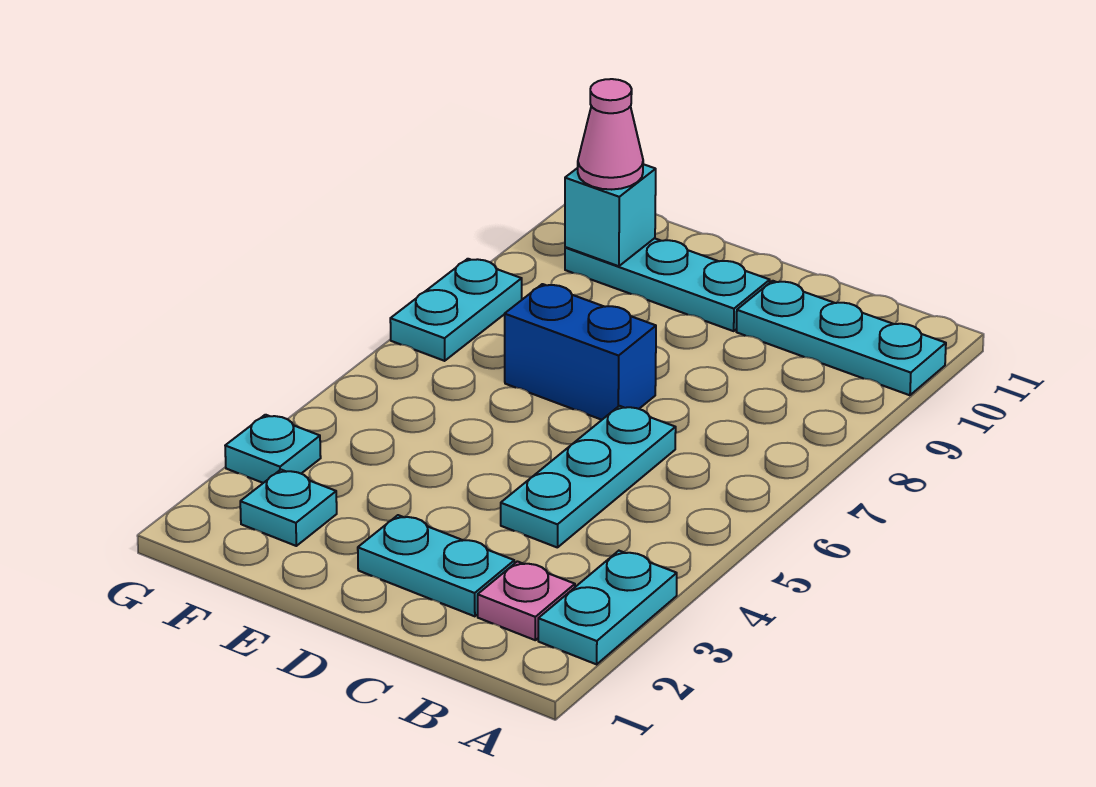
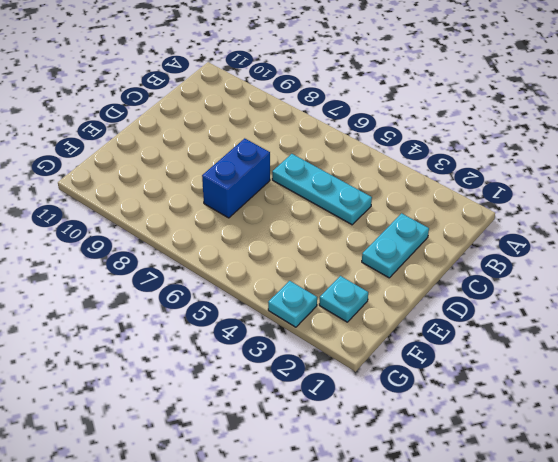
none -> cyan plate A2:A3 level 1
none -> cyan plate A10:C10 level 1
none -> pink plate B2 level 1

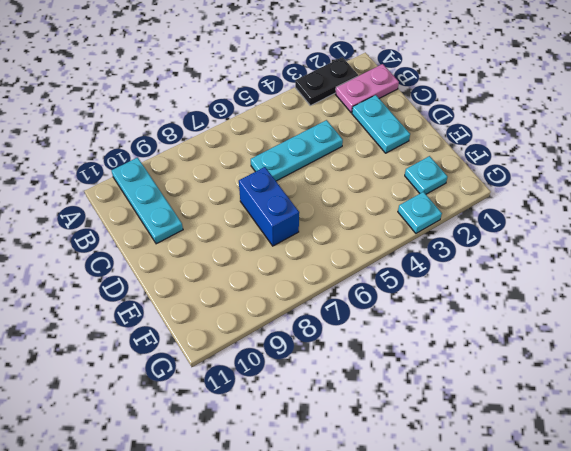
black plate A2:A3 level 1 -> cyan plate A2:A3 level 1
pink plate B1:B2 level 1 -> pink plate B2 level 1
none -> cyan plate D10:F10 level 1
none -> cyan plate G7:G8 level 1
none -> cyan brick F10 level 2

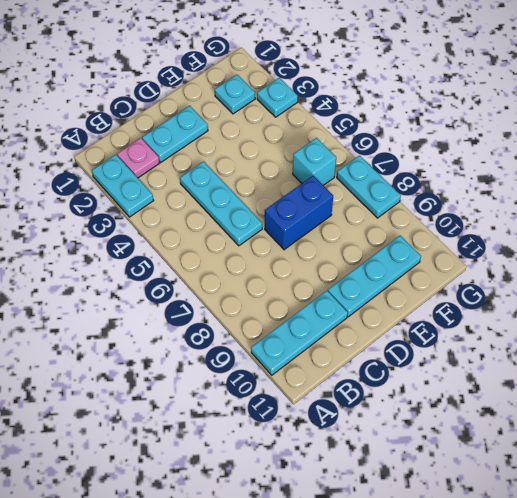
cyan brick F6 level 1 -> cyan brick F10 level 2
none -> pink cone F10 level 3

